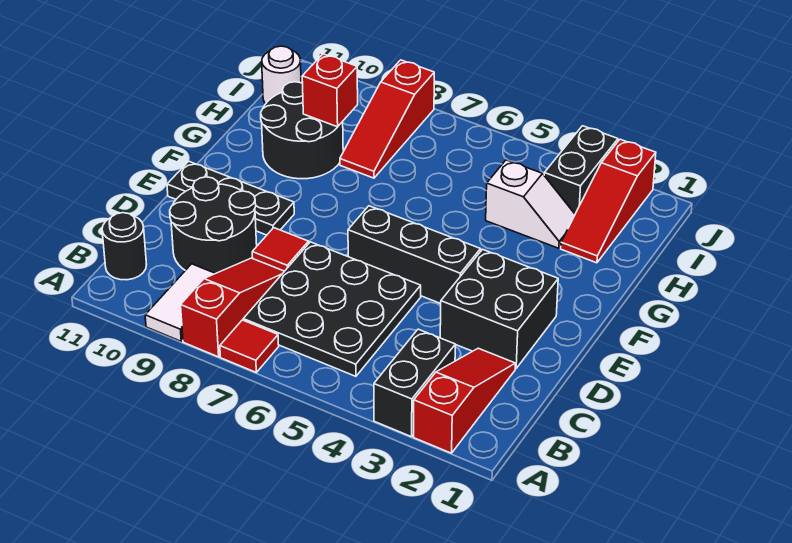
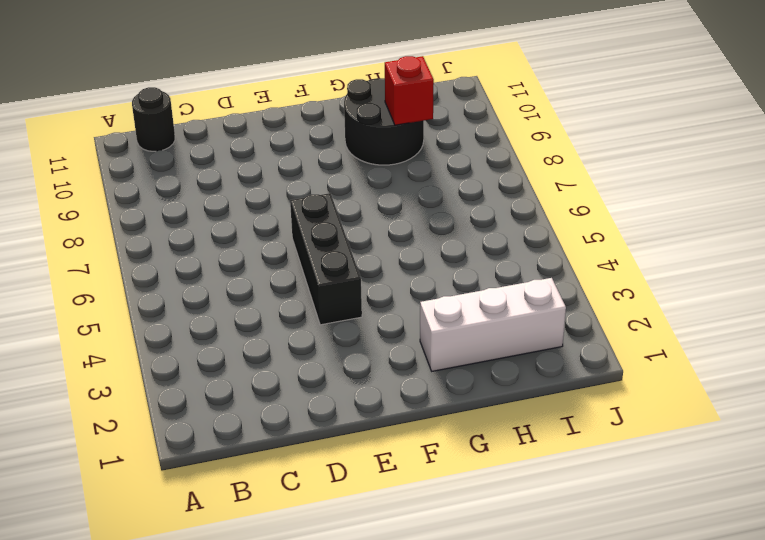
white brick G2:I2 level 1 -> red slope H2:J2 level 1 top J
none -> red slope A2:C2 level 1 top A
none -> black brick A3:B3 level 1
none -> red tile A7 level 1

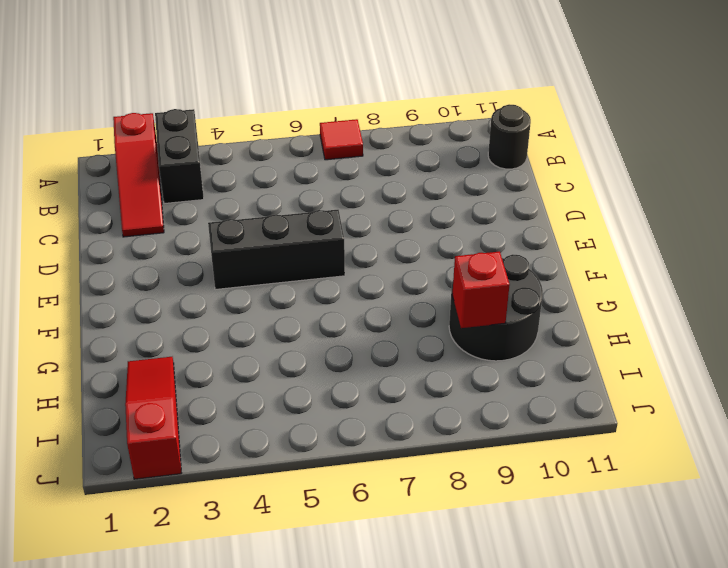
none -> red slope A8:C8 level 1 top A
none -> white tile A9:B9 level 1
none -> black plate B5:D7 level 1

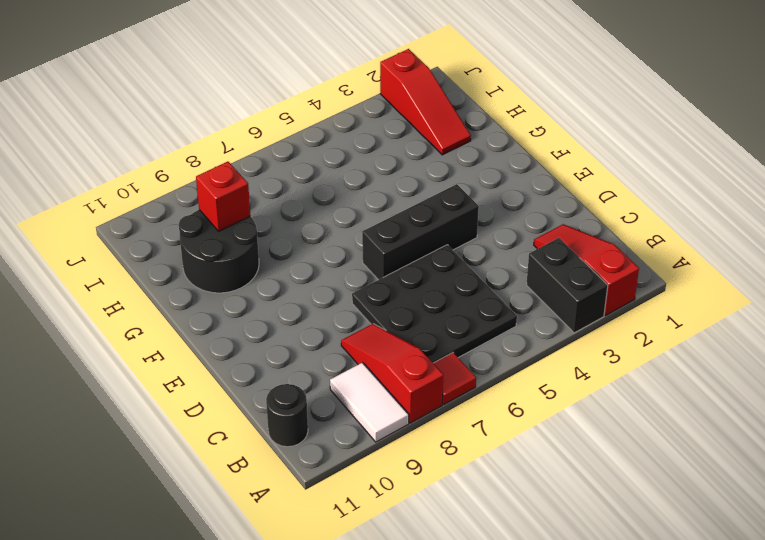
none -> black round brick C9:D10 level 1
none -> black brick D2:E3 level 1
none -> red tile D8 level 1

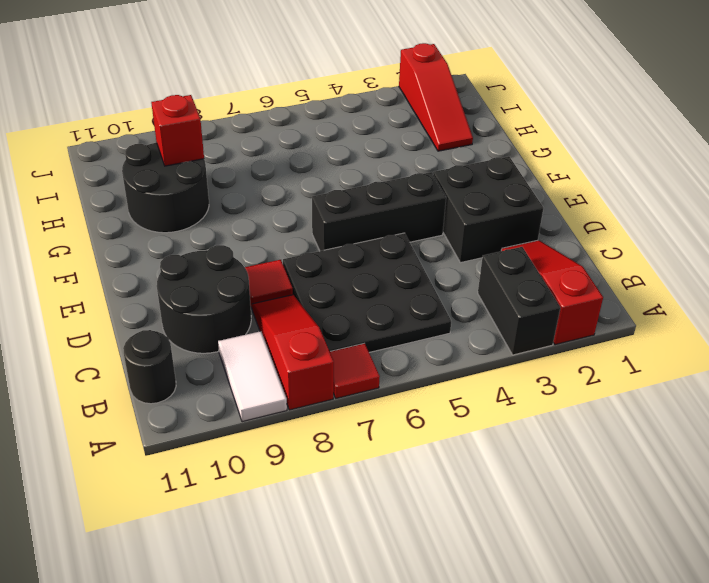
none -> black plate E9:E11 level 1
none -> white slope H3:H4 level 1 top 4
none -> red slope H8:J8 level 1 top J

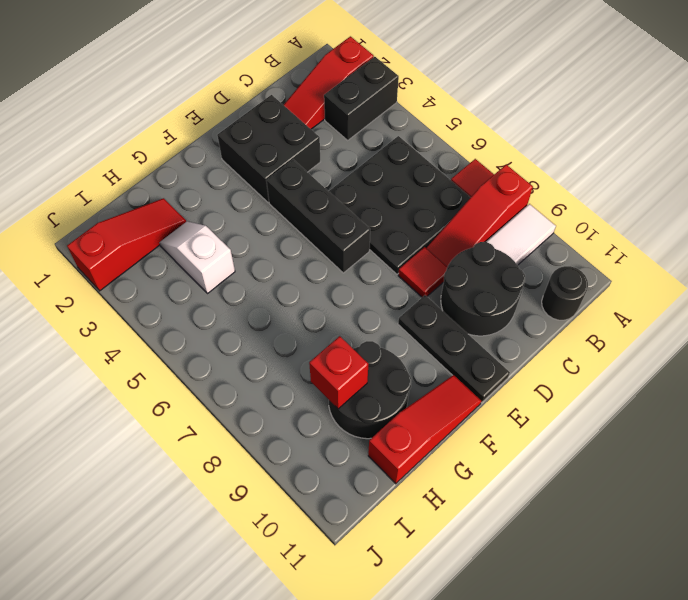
red slope F11:H11 level 1 top H -> red slope H8:J8 level 1 top J
none -> black brick I3:J3 level 1
none -> white round brick I11 level 1

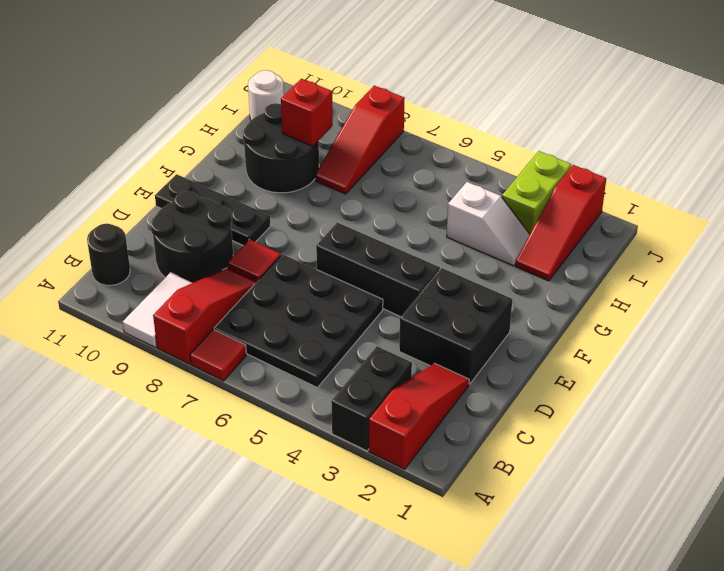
lime brick I3:J3 level 1 -> black brick I3:J3 level 1

